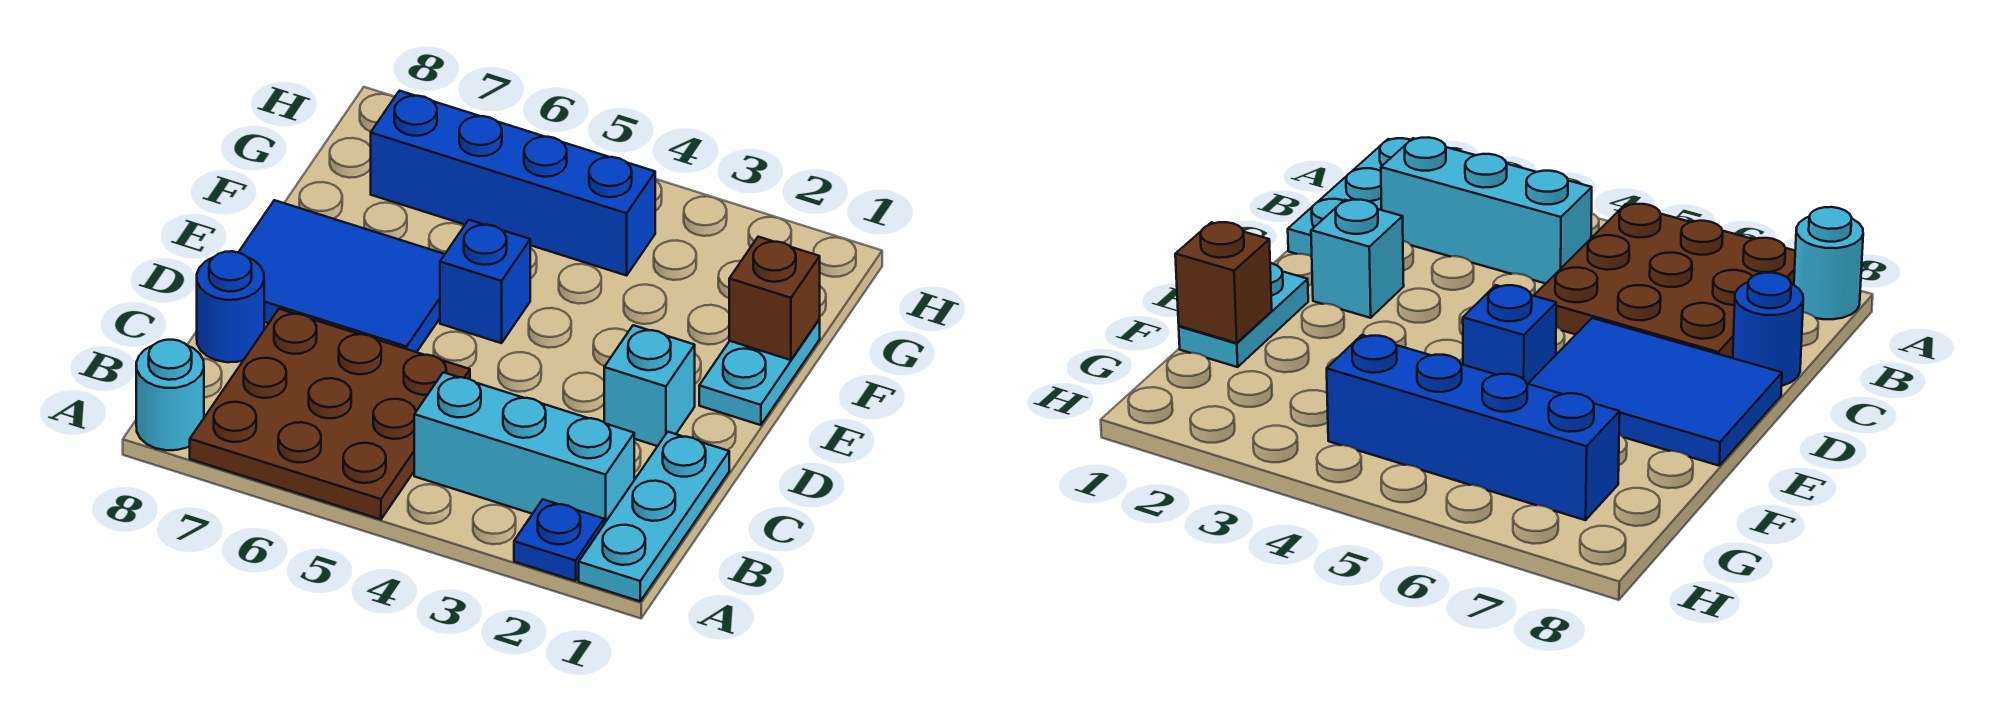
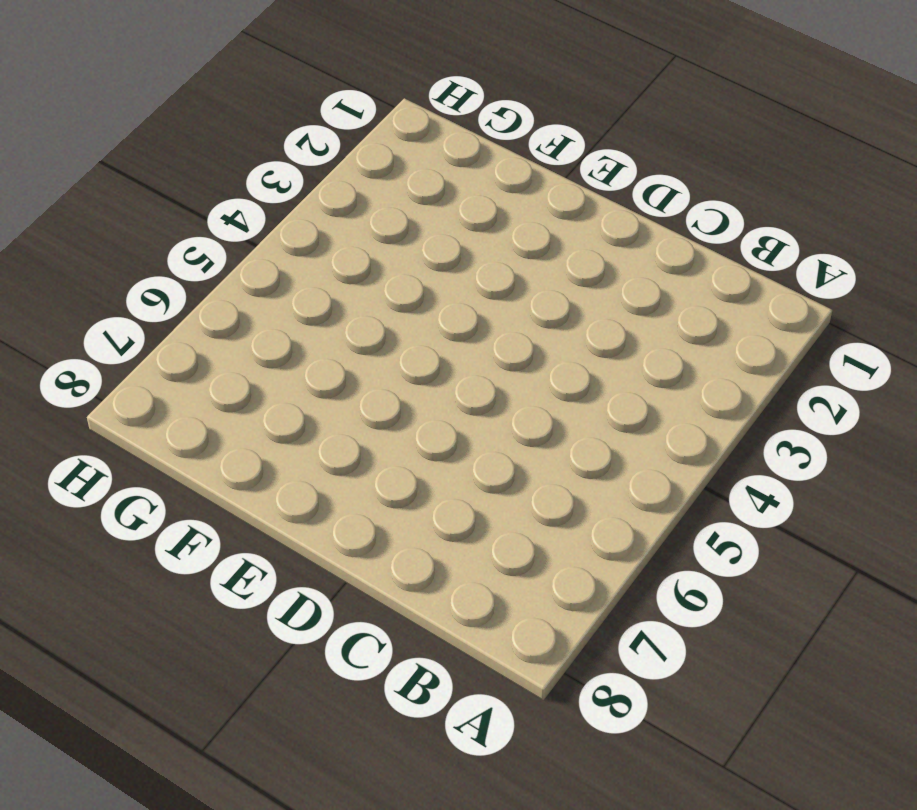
none -> cyan plate A1:C1 level 1
none -> blue plate A2 level 1
none -> brown plate A5:C7 level 1

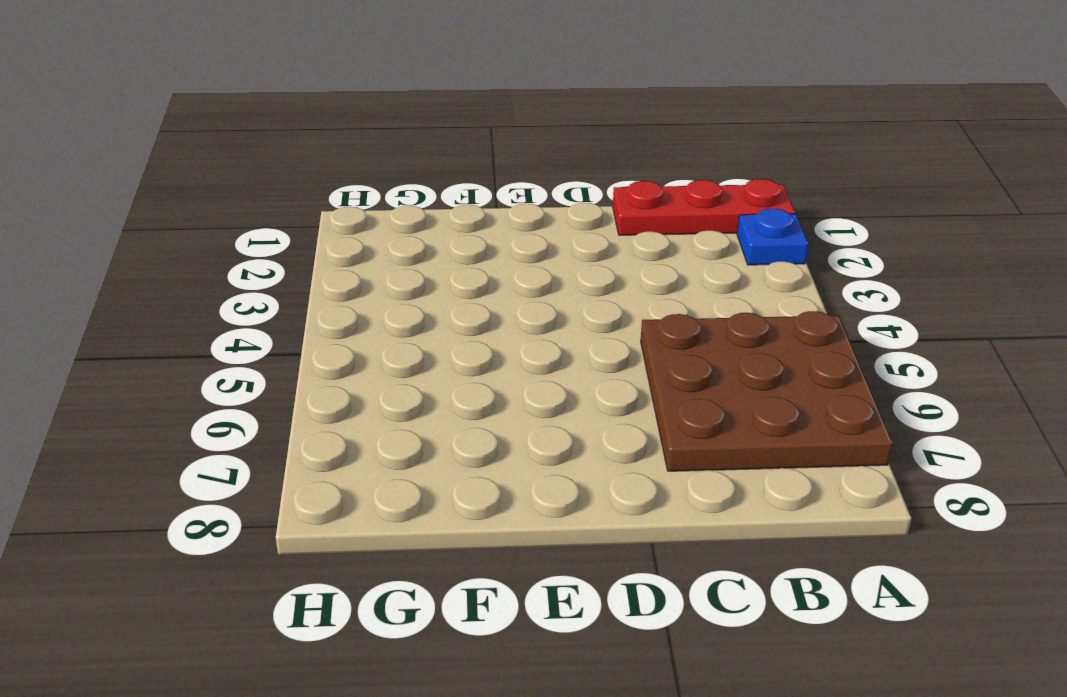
red plate A1:C1 level 1 -> cyan plate A1:C1 level 1
none -> cyan round brick A8 level 1
none -> cyan brick B2:B4 level 1
none -> blue round brick C8 level 1

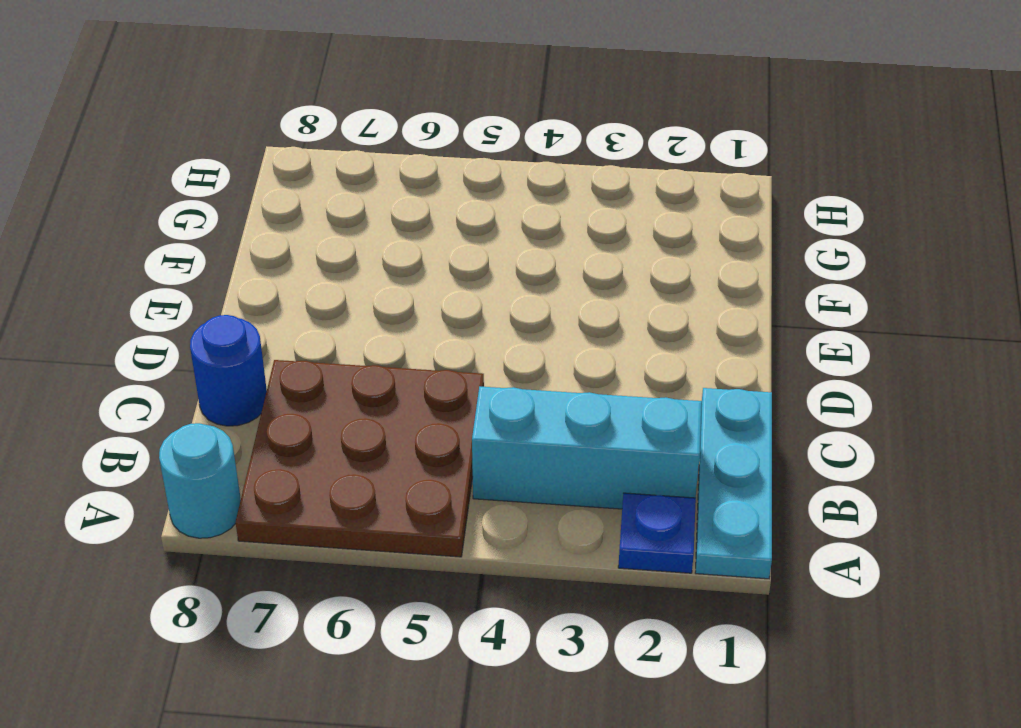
none -> cyan brick D2 level 1
none -> blue tile D6:E8 level 1
none -> cyan plate E1:F1 level 1

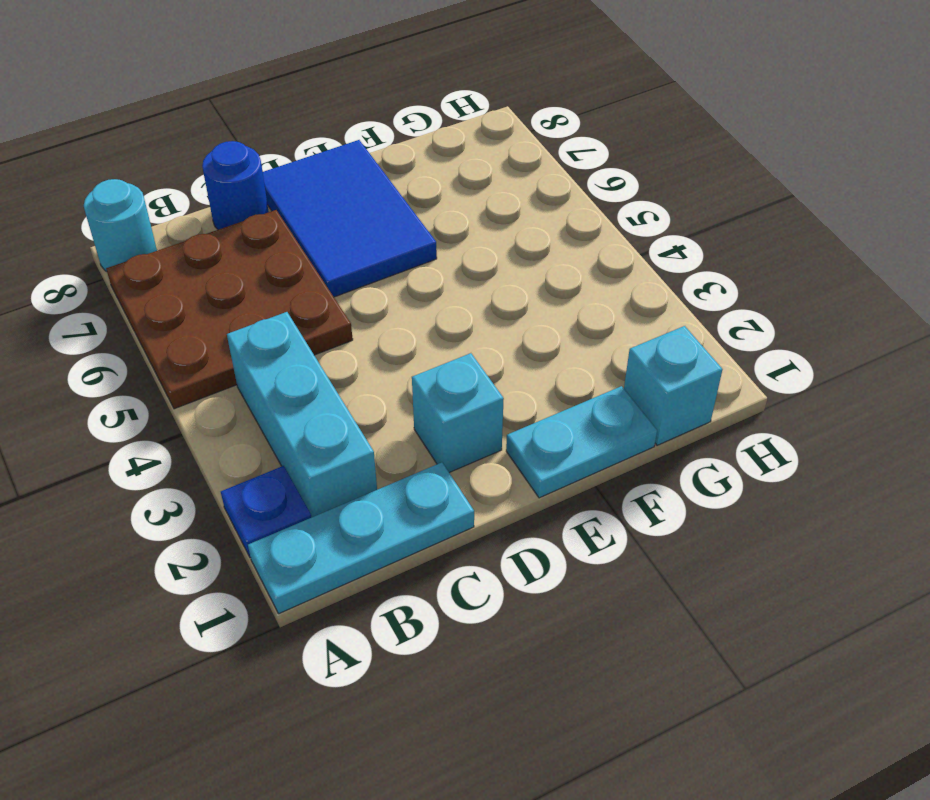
cyan brick G1 level 1 -> none
none -> blue brick E5 level 1
none -> blue brick G4:G7 level 1
none -> brown brick F1 level 2

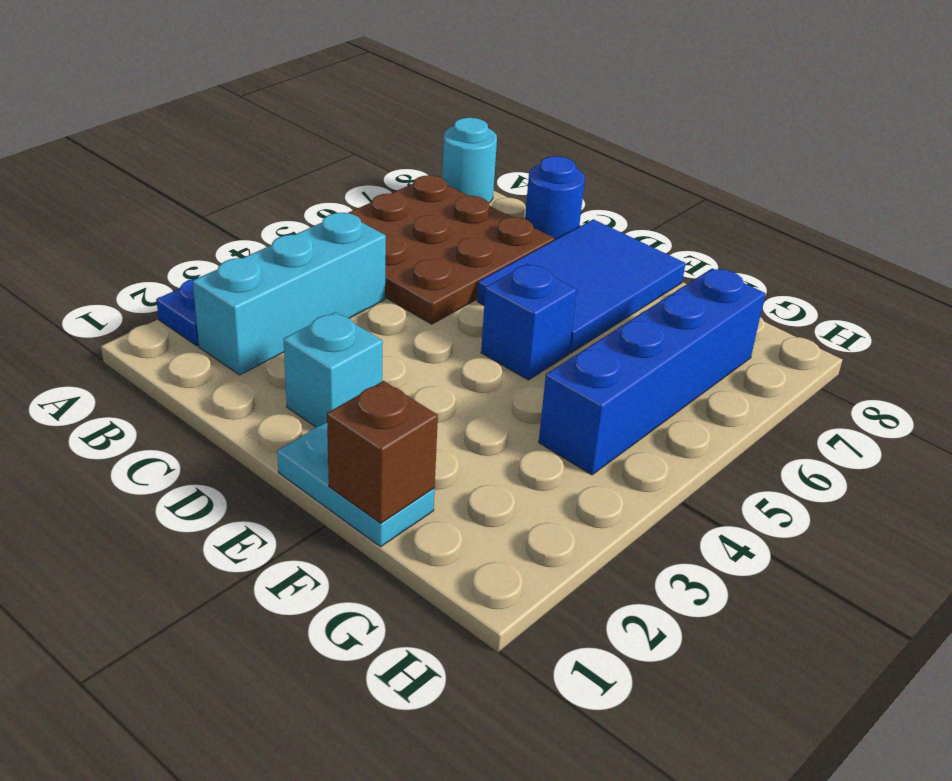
none -> cyan plate A1:C1 level 1

